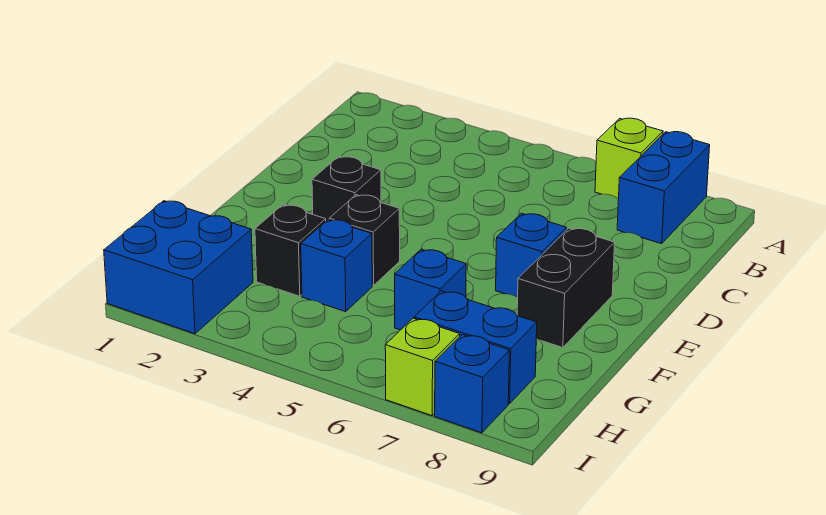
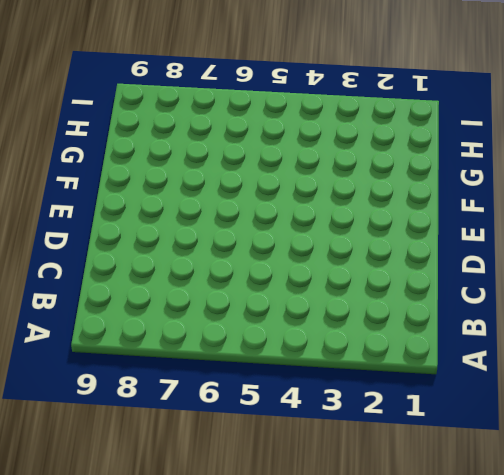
none -> lime brick A7 level 1
none -> blue brick A8:B8 level 1
none -> black brick E3 level 1

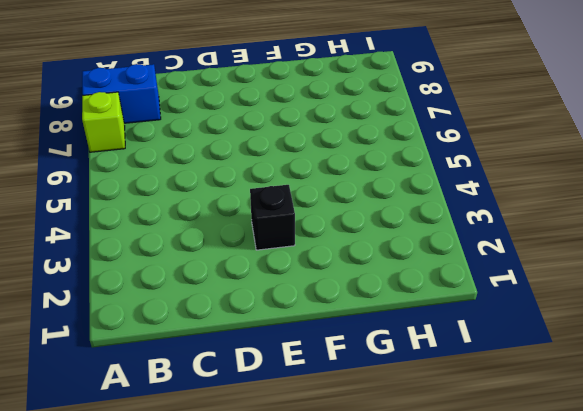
none -> blue brick E7 level 1
none -> black brick E8:F8 level 1
none -> black brick F4 level 1

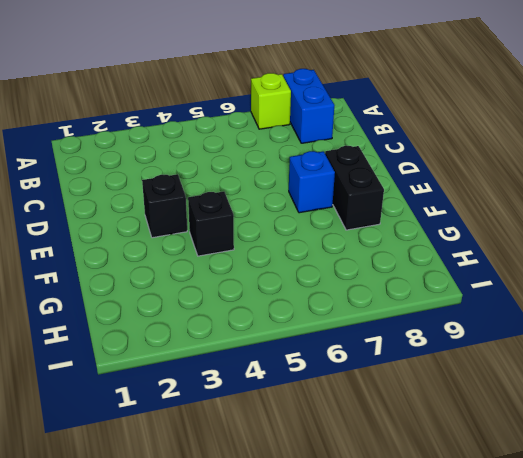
none -> black brick G3 level 1
none -> blue brick G4 level 1
none -> blue brick G6 level 1

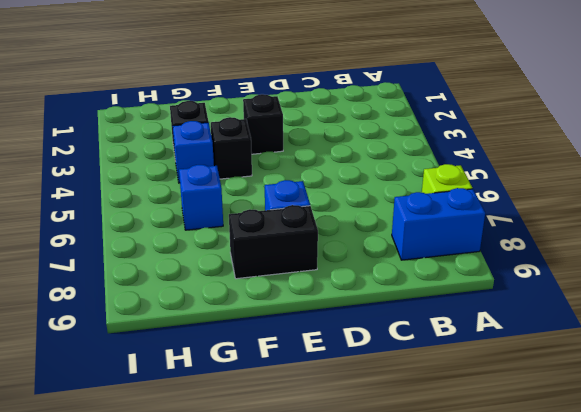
none -> blue brick H1:I2 level 1
none -> blue brick H7:H8 level 1
none -> lime brick I7 level 1

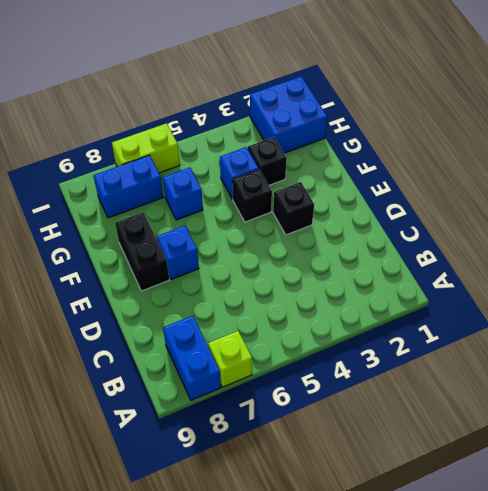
lime brick I6:I7 level 1 -> lime brick I7 level 1
none -> blue brick I8 level 1

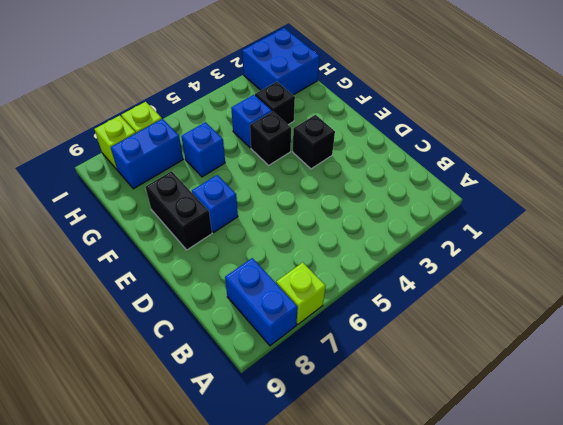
lime brick I8 level 1 -> blue brick I8 level 1

